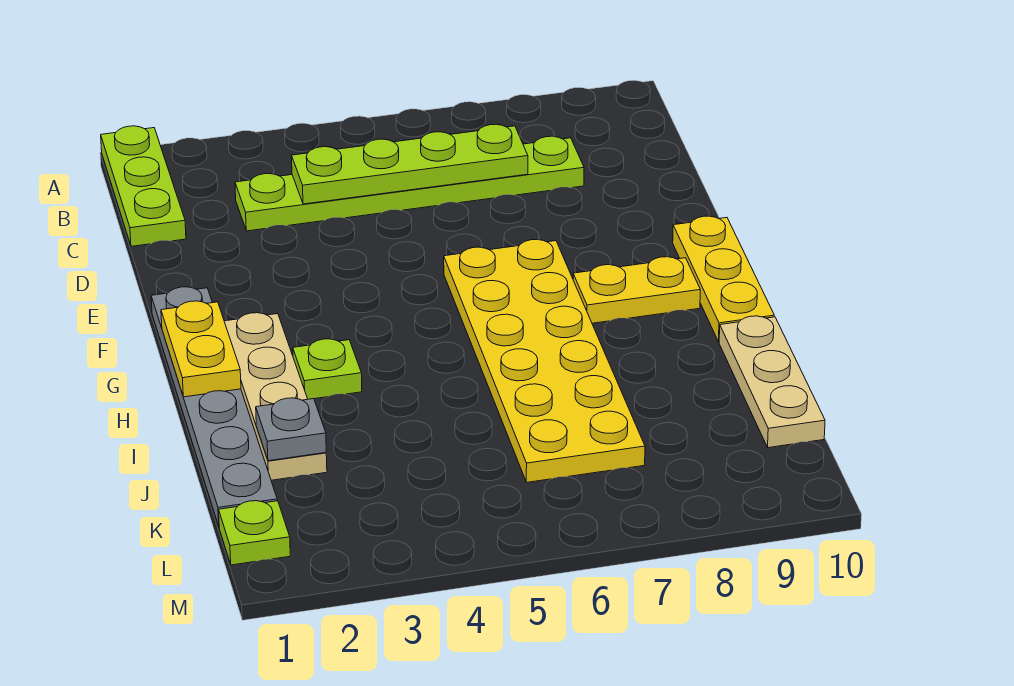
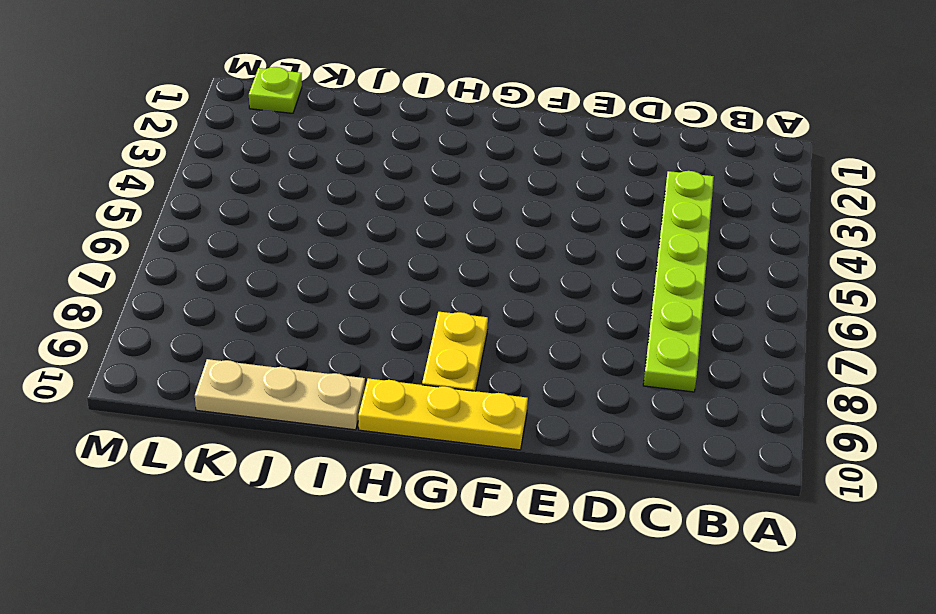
none -> lime plate A1:C1 level 1
none -> grey plate F1:K1 level 1
none -> yellow plate F6:K7 level 1

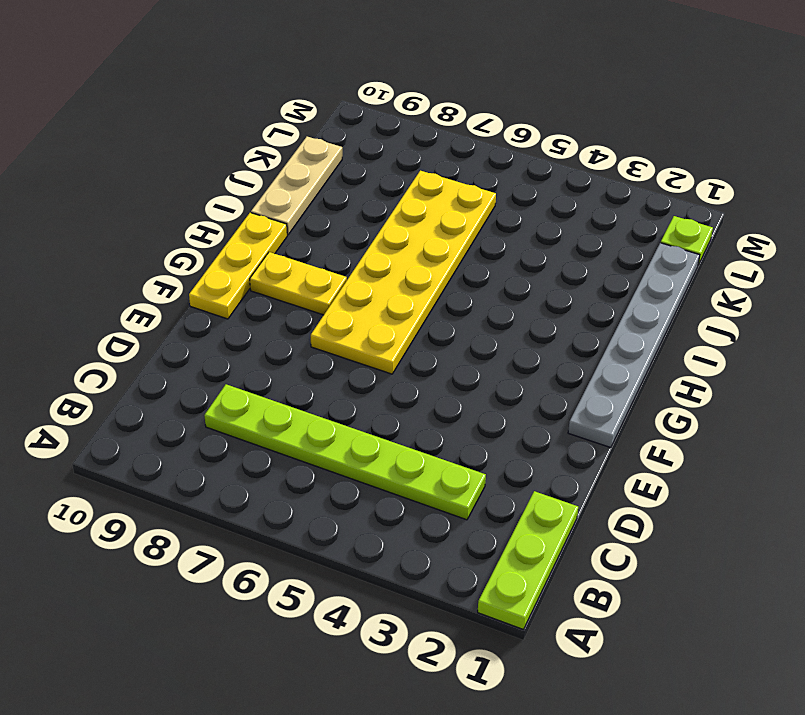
none -> tan plate G2:J2 level 1
none -> lime plate H3 level 1
none -> lime plate C4:C7 level 2

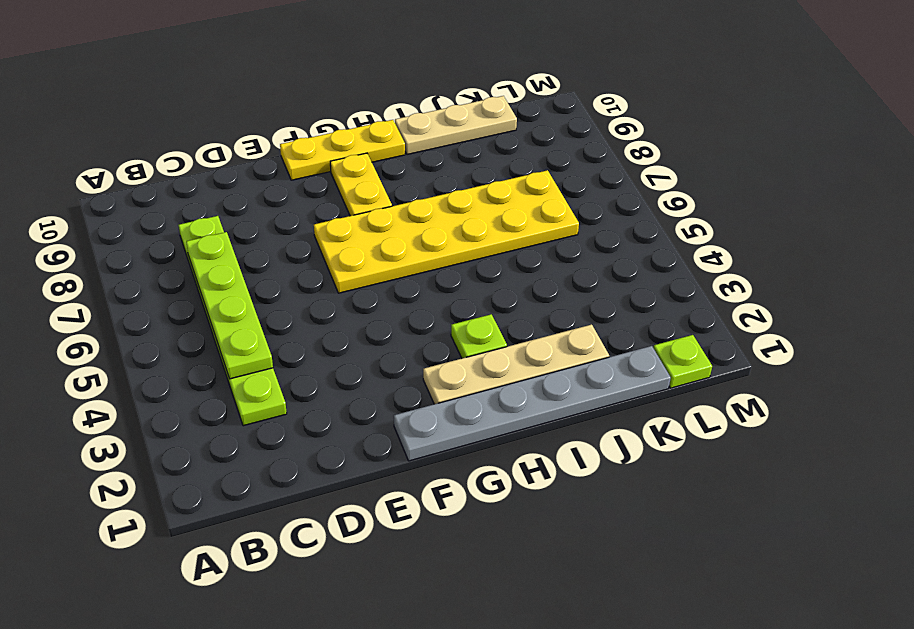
none -> lime plate A1:C1 level 1
none -> yellow plate G1:H1 level 2
none -> grey plate J2 level 2

